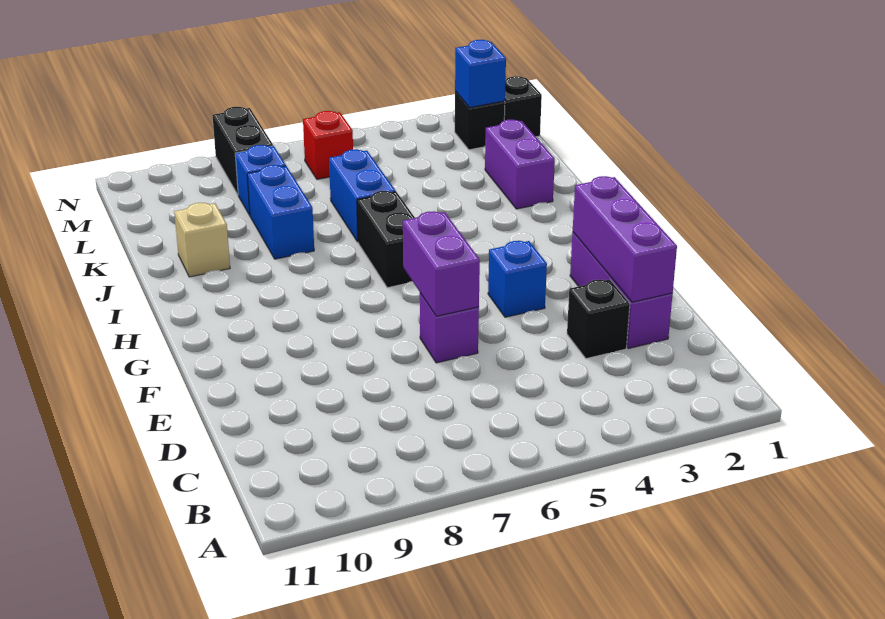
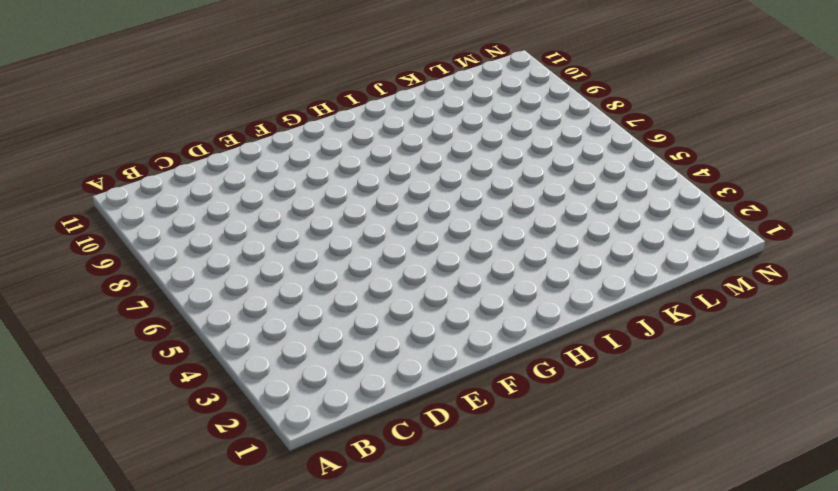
none -> purple brick D2:F2 level 1
none -> black brick D3 level 1
none -> purple brick E6 level 1

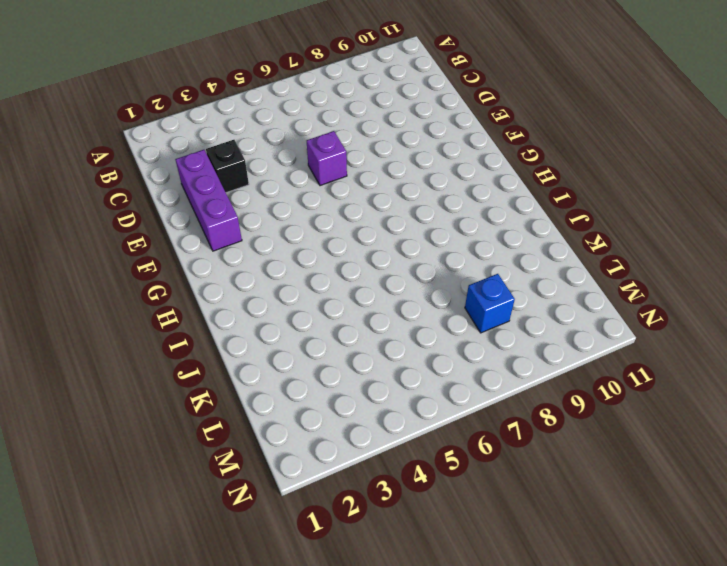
none -> blue brick F4 level 1
none -> black brick H6:I6 level 1
none -> purple brick J2:K2 level 1

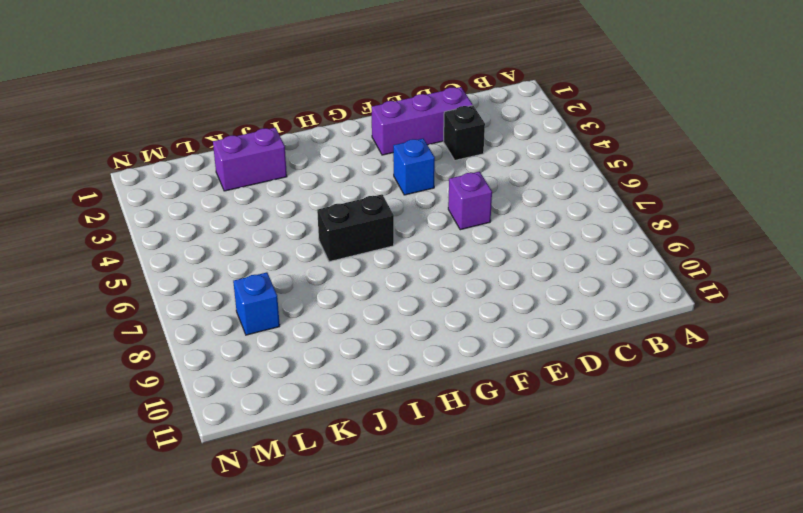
none -> blue brick J6:K6 level 1
none -> blue brick J8:K8 level 1
none -> tan brick J10 level 1

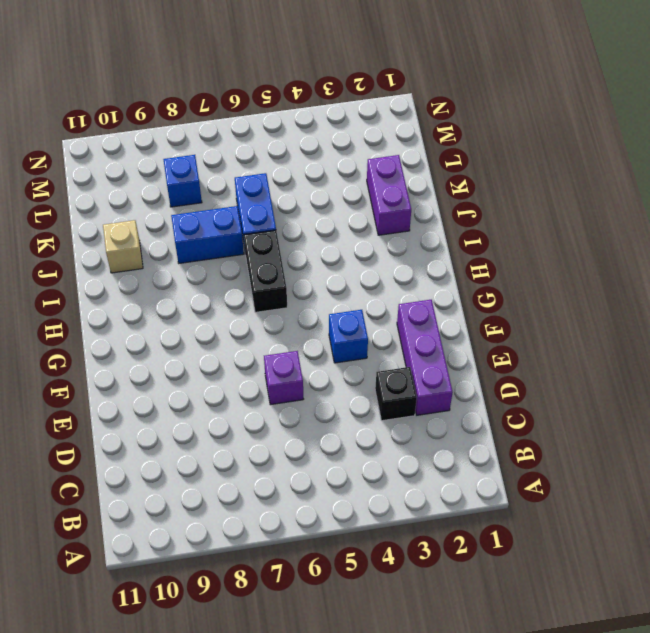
blue brick J7:J8 level 1 -> blue brick J8:K8 level 1
none -> black brick M1 level 1
none -> black brick M2 level 1
none -> red brick M6 level 1

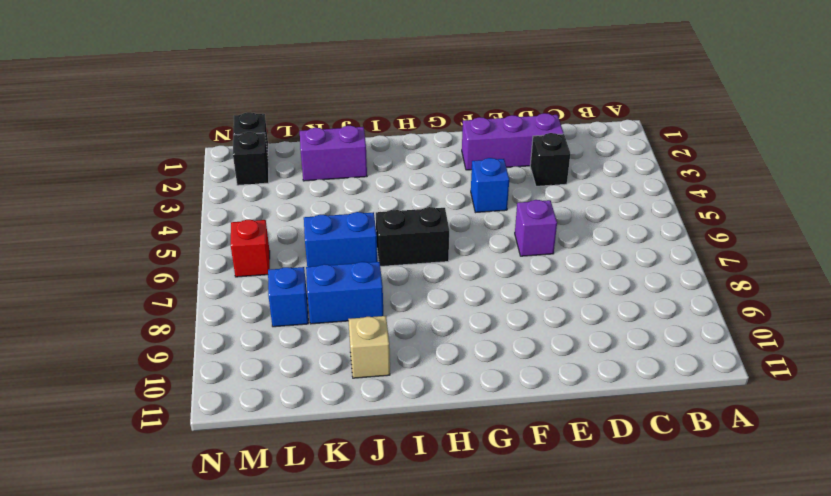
none -> black brick M8:N8 level 1
none -> purple brick D2:F2 level 2
none -> purple brick E6:F6 level 2

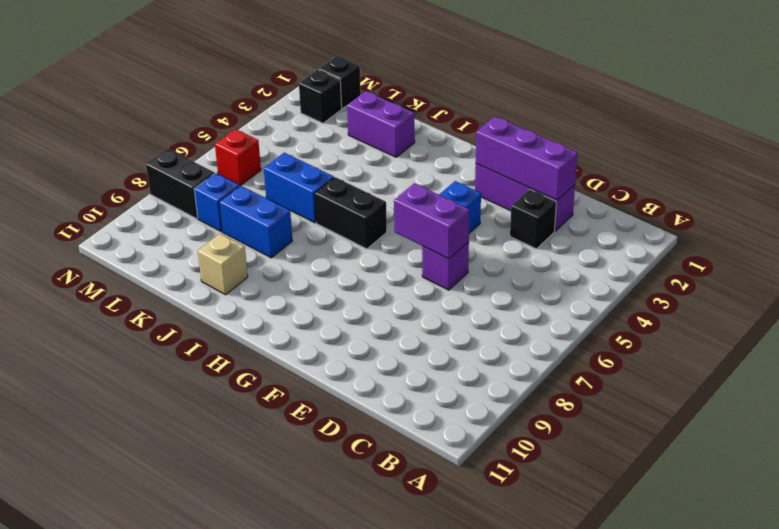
none -> blue brick M2 level 2

